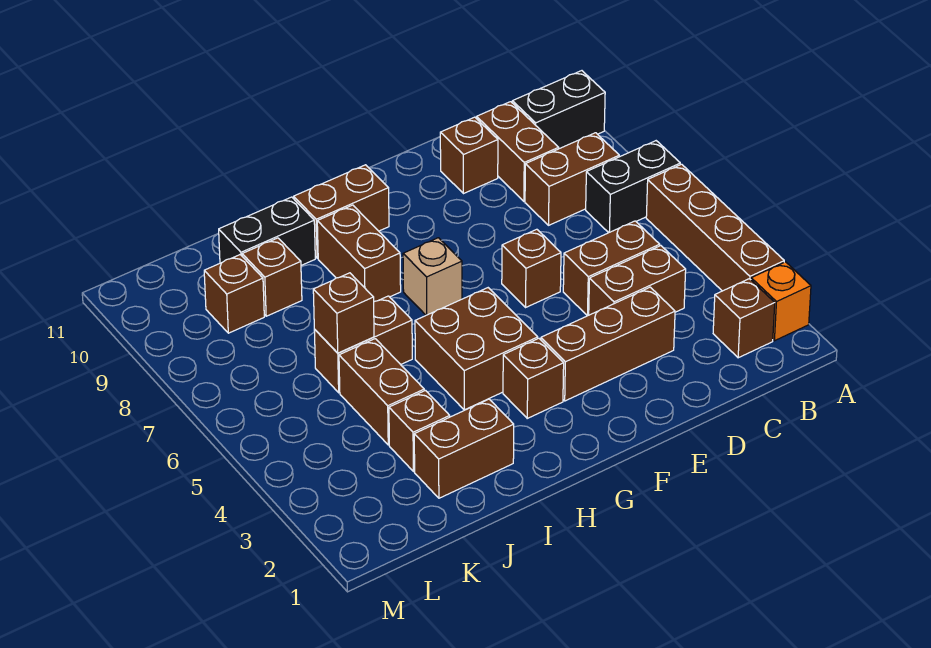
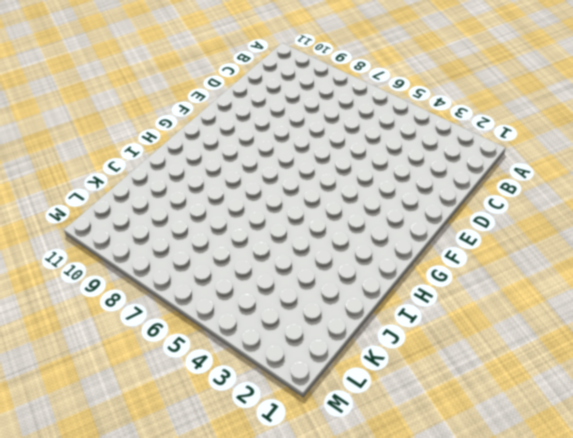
none -> orange brick A2 level 1
none -> brown brick A3:A6 level 1
none -> black brick A7:B7 level 1

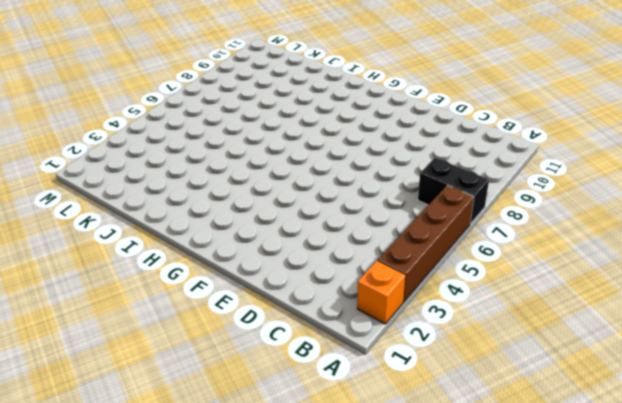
none -> black brick A10:B10 level 1
none -> brown brick B2 level 1
none -> brown brick B8:C8 level 1

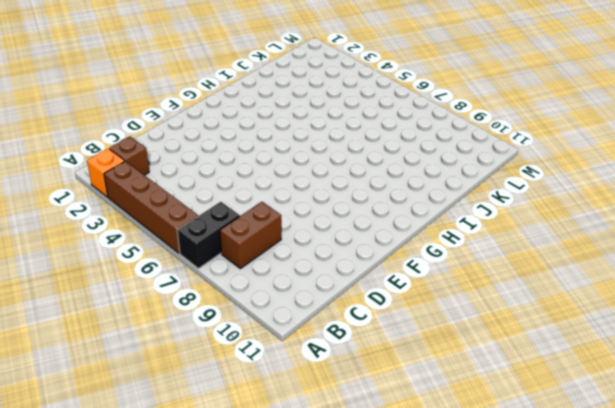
none -> black brick A10:B10 level 1
none -> brown brick C4:D4 level 1
none -> brown brick C5:D5 level 1

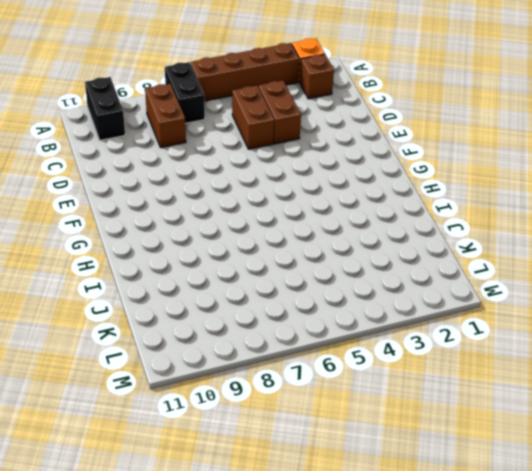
none -> brown brick C9:C10 level 1
none -> brown brick D3:F3 level 1
none -> brown brick D10 level 1

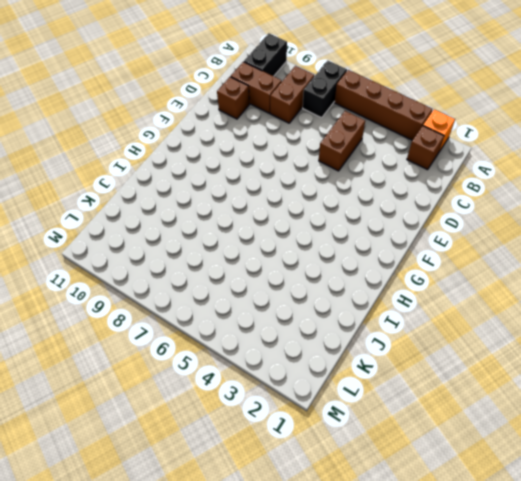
none -> brown brick C4:D4 level 1
none -> brown brick D3:F3 level 1
none -> brown brick E6 level 1

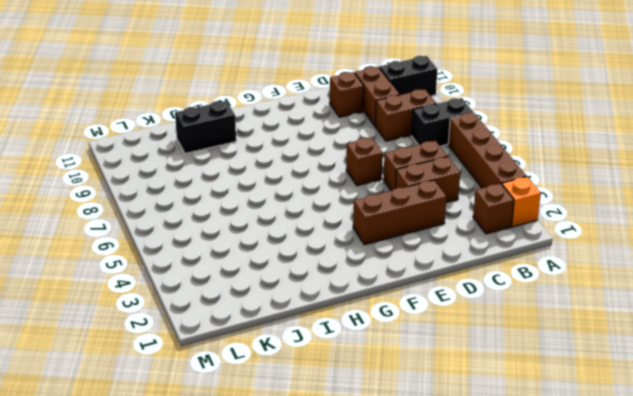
none -> brown brick G3 level 1
none -> brown brick G4:H5 level 1
none -> tan brick G7 level 1

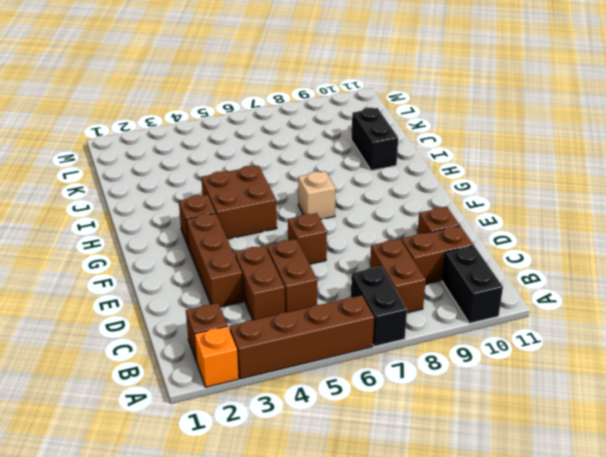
none -> brown brick G10:H10 level 1
none -> brown brick H8:H9 level 1
none -> brown brick I2:J2 level 1

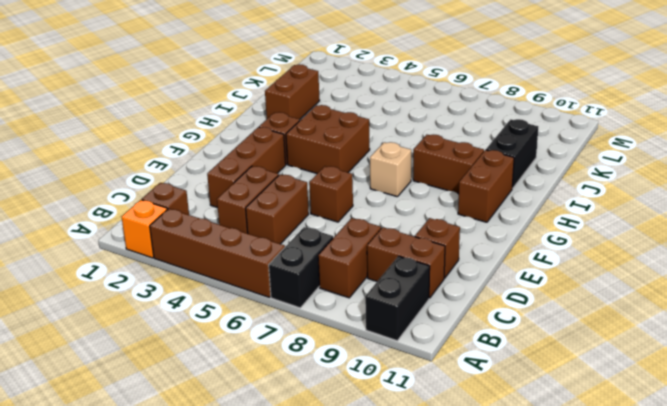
none -> brown brick I6:J6 level 1
none -> brown brick J3 level 1
none -> brown brick J4:J5 level 1

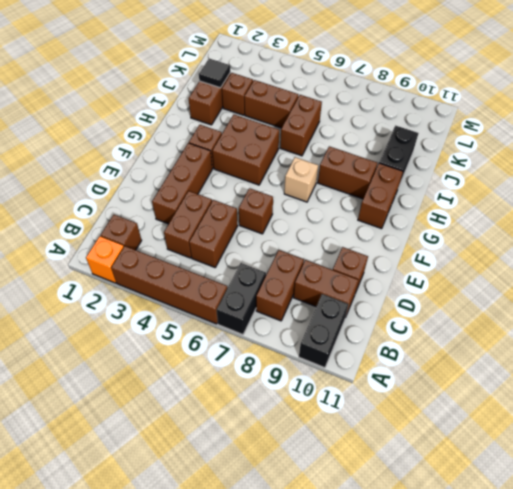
black tile J2 level 2 -> none
none -> brown brick J9 level 1
none -> brown brick K9 level 1
none -> brown brick J6 level 2

